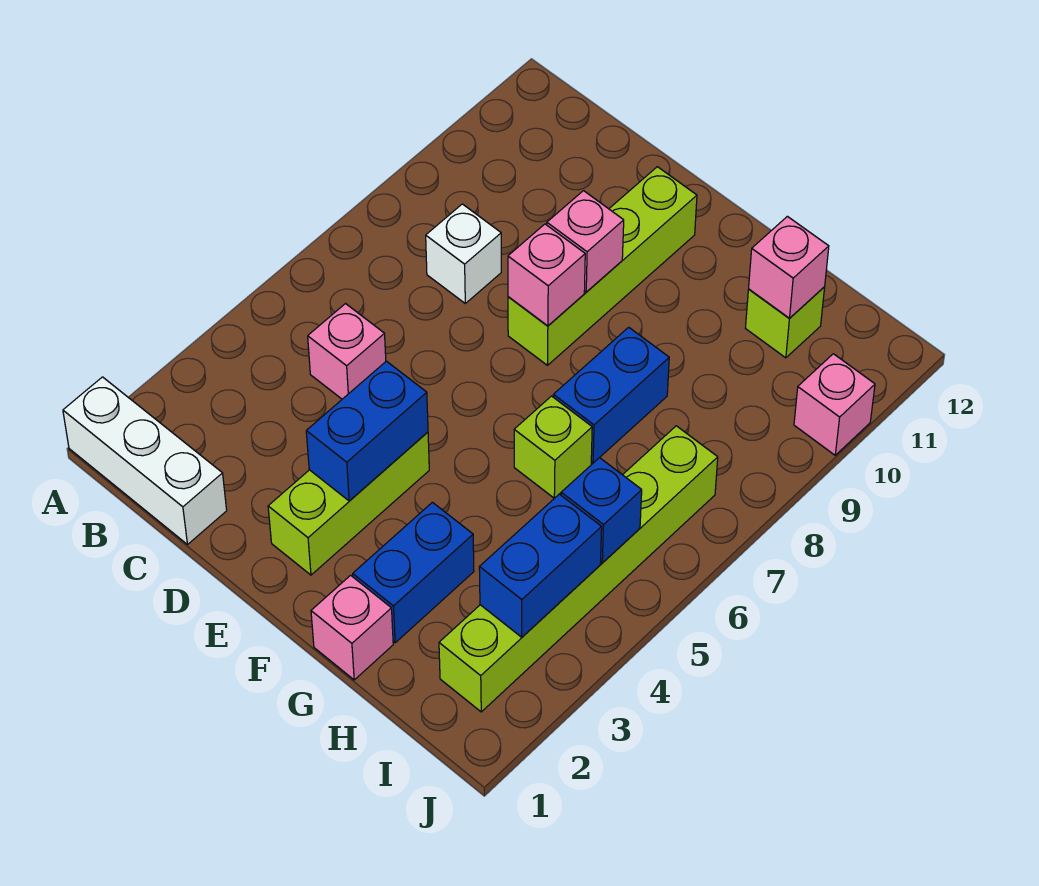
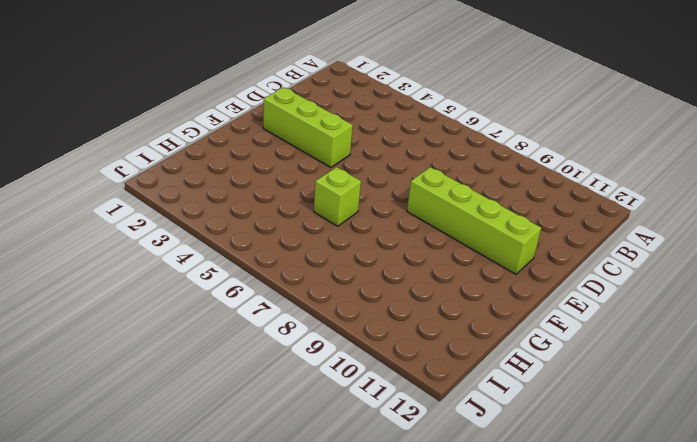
none -> white brick A1:C1 level 1
none -> pink brick C5 level 1
none -> white brick C8 level 1

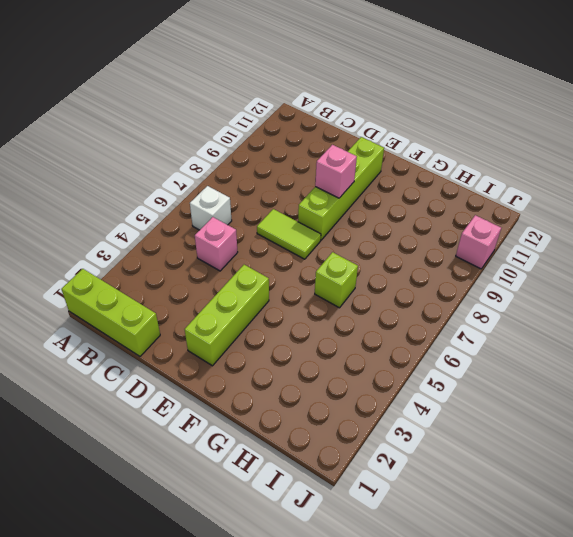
lime brick A1:C1 level 1 -> white brick A1:C1 level 1
white brick B6 level 1 -> white brick C8 level 1
lime tile D7:E7 level 1 -> none
none -> pink brick G1 level 1
none -> blue brick G2:G3 level 1
none -> blue brick G7:G8 level 1

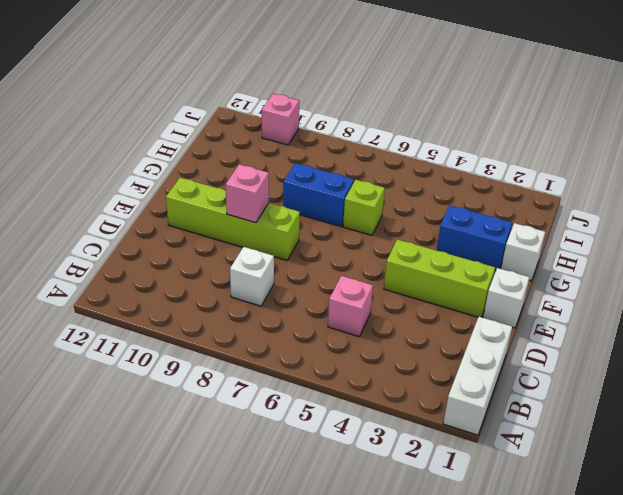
white brick E1 level 1 -> none
white brick G1 level 1 -> pink brick G1 level 1
none -> lime brick H11 level 1
none -> lime brick I2:I7 level 1
none -> blue brick E3:E4 level 2

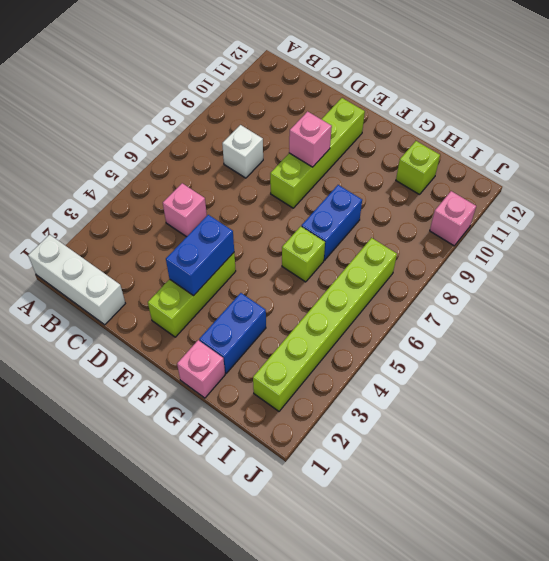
none -> pink brick E8 level 2
none -> pink brick H11 level 2
none -> blue brick I3:I4 level 2

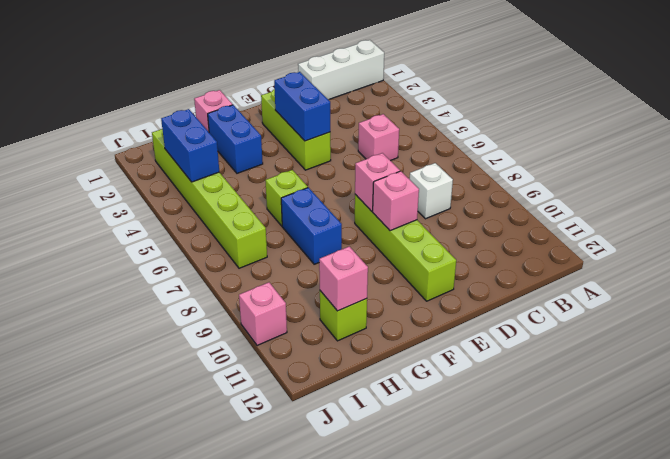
none -> blue brick I5 level 2

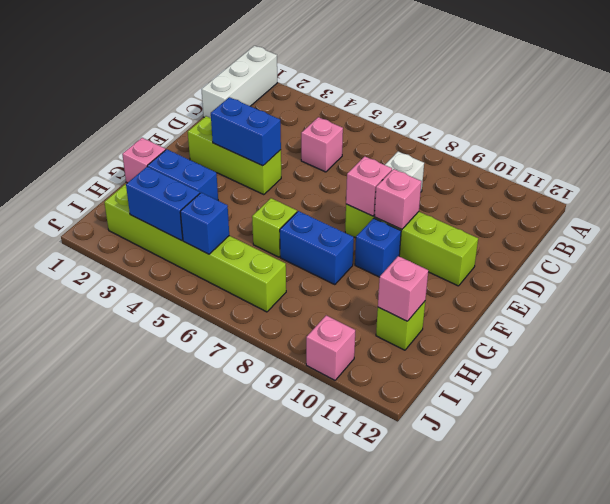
blue brick F9 level 1 -> none

